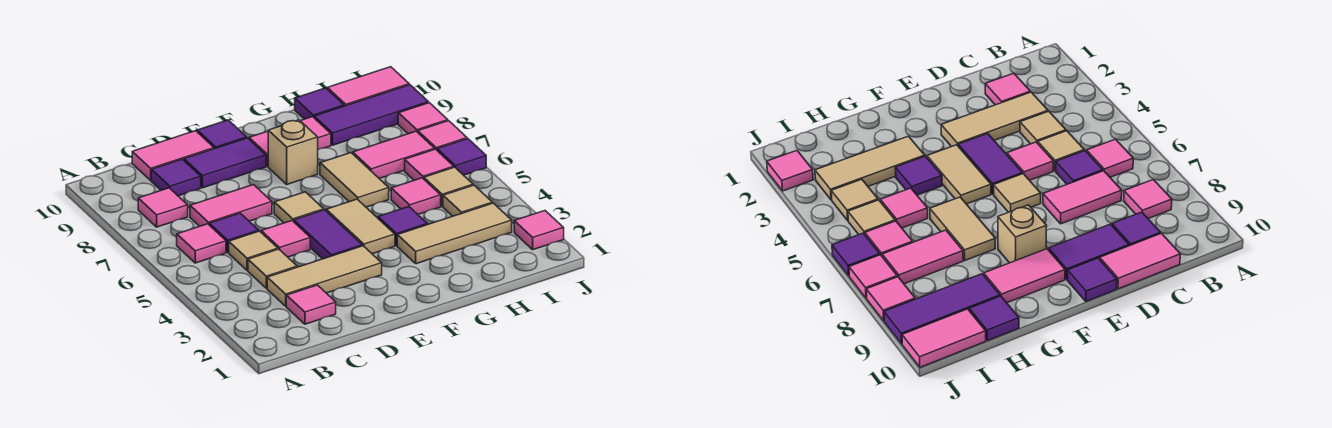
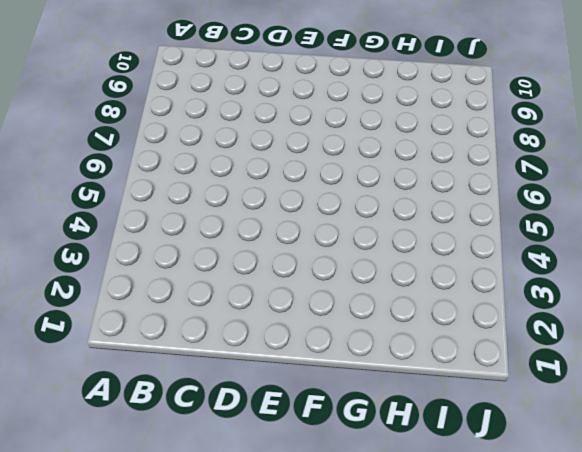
none -> pink tile B6 level 1
none -> pink tile B8 level 1
none -> pink tile C2 level 1
none -> tan tile C3:E3 level 1

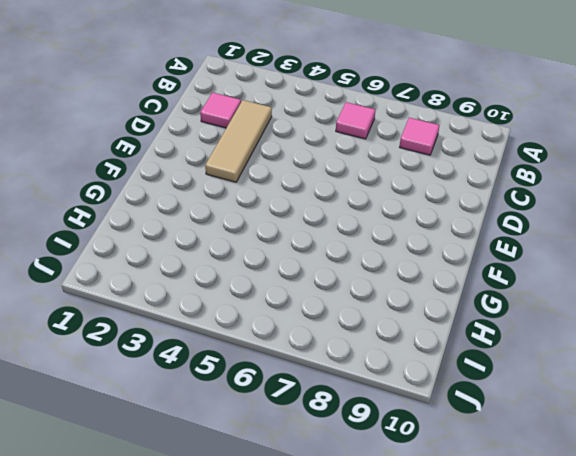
none -> tan tile C4 level 1
none -> tan tile C5 level 1
none -> purple tile C6 level 1
none -> pink tile C7:D7 level 1

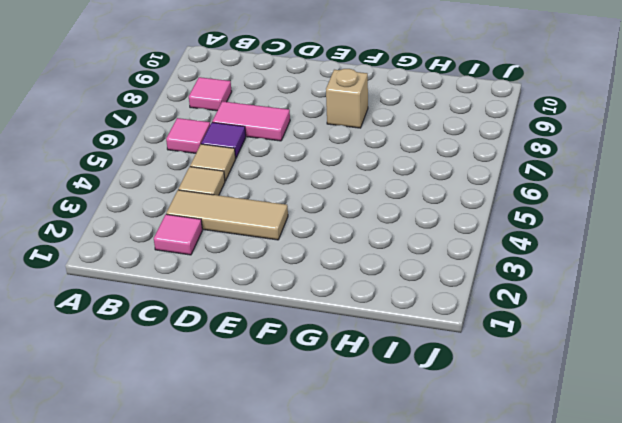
none -> purple tile C9 level 1
none -> pink tile C10:D10 level 1
none -> pink tile D5 level 1
none -> purple tile D9:E9 level 1

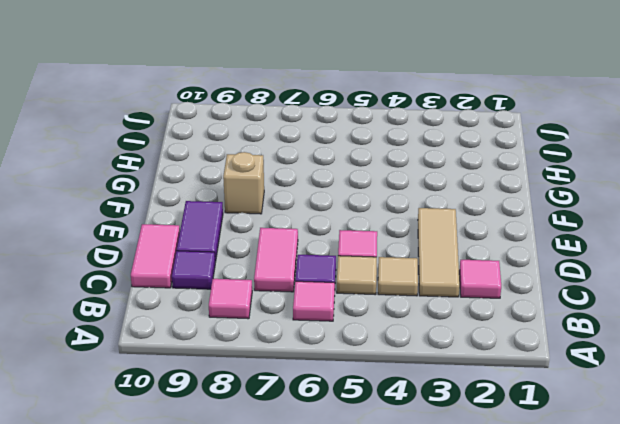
none -> purple tile E4:E5 level 1
none -> tan tile E6 level 1
none -> purple tile E10 level 1
none -> tan tile F4:F5 level 1

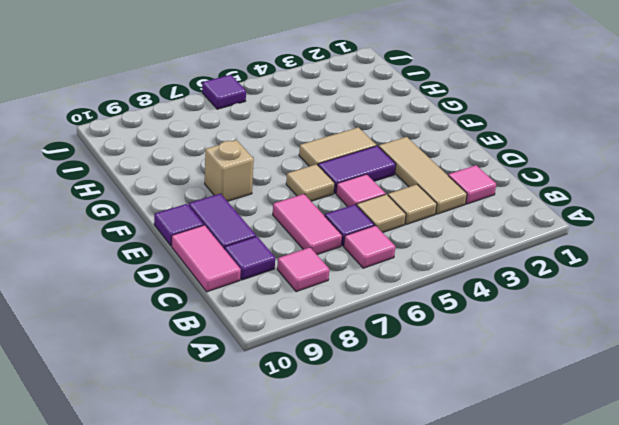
none -> pink tile F9:G9 level 1
none -> tan tile G3:I3 level 1
none -> purple tile G4 level 1
none -> tan tile G6:G7 level 1

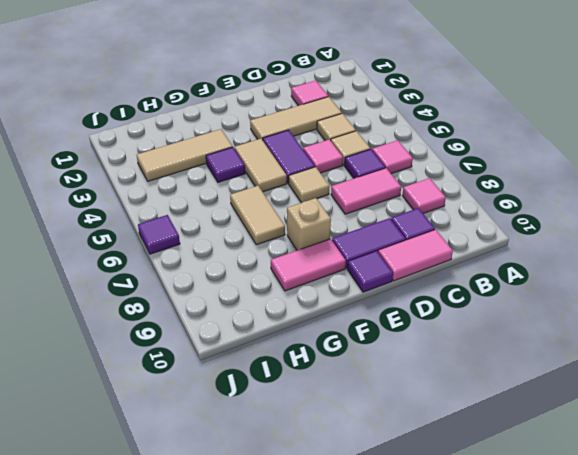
none -> pink tile H5 level 1
none -> pink tile H7:I7 level 1
none -> purple tile H9:J9 level 1
none -> purple tile H10 level 1

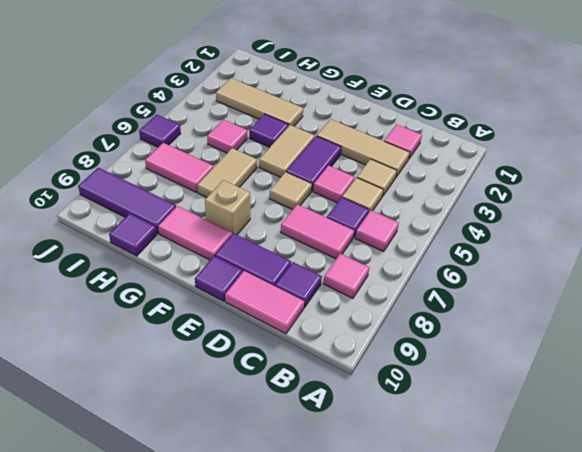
none -> tan tile I4 level 1
none -> tan tile I5 level 1
none -> pink tile I6 level 1
none -> pink tile I10:J10 level 1

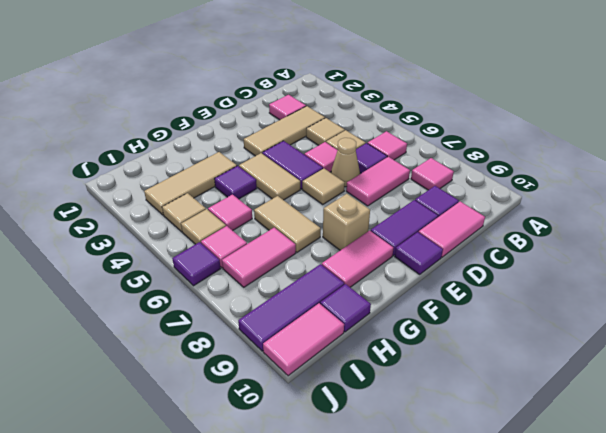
tan cone D6 level 1 -> none
none -> pink tile J2 level 1
none -> pink tile J7 level 1
none -> pink tile J8 level 1

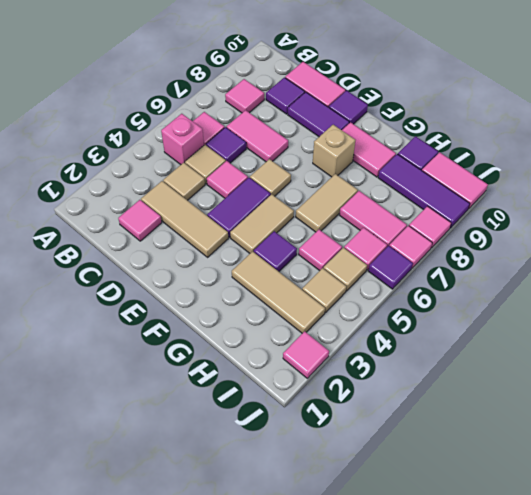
pink brick B5 level 1 -> none

